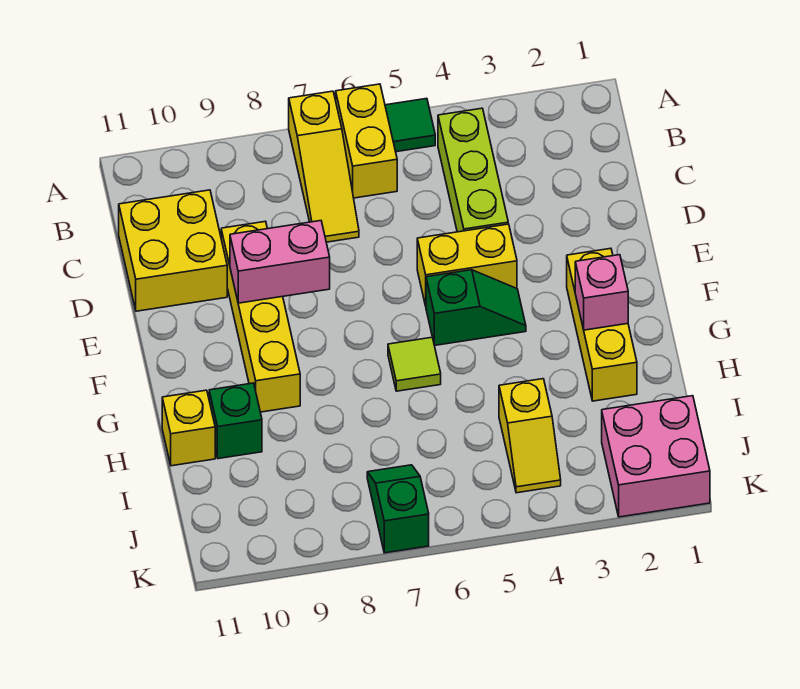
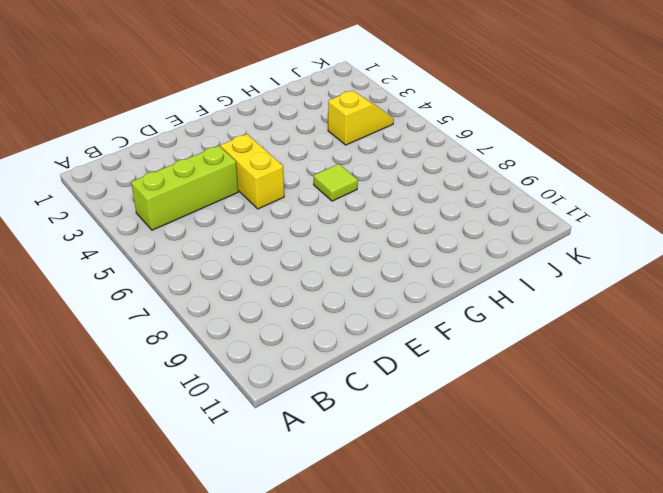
none -> green tile A5 level 1
none -> yellow brick A6:B6 level 1
none -> yellow slope A7:C7 level 1 top A

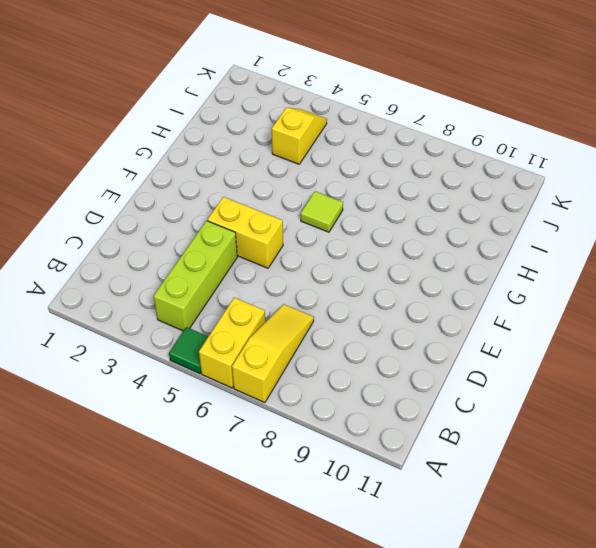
none -> yellow brick C10:D11 level 1
none -> yellow brick D9:G9 level 1
none -> yellow brick F2:H2 level 1

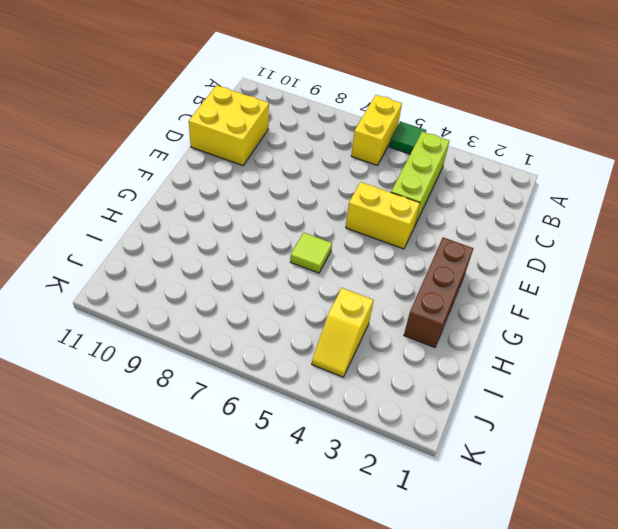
brown brick F2:H2 level 1 -> yellow brick F2:H2 level 1
none -> yellow slope A7:C7 level 1 top A
none -> yellow brick D9:G9 level 1
none -> green slope F4:F5 level 1 top 5

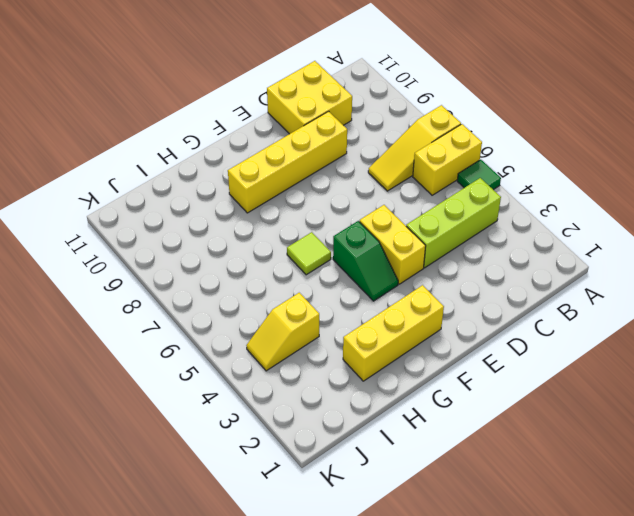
none -> green brick H10 level 1
none -> yellow brick H11 level 1
none -> pink brick J1:K2 level 1

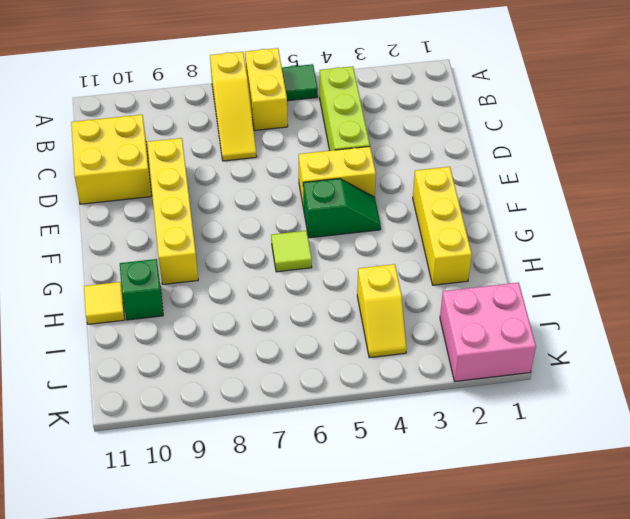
yellow tile H11 level 1 -> yellow brick H11 level 1
none -> green slope J7:K7 level 1 top K
none -> pink brick E8:E9 level 2
none -> pink brick G2 level 2

